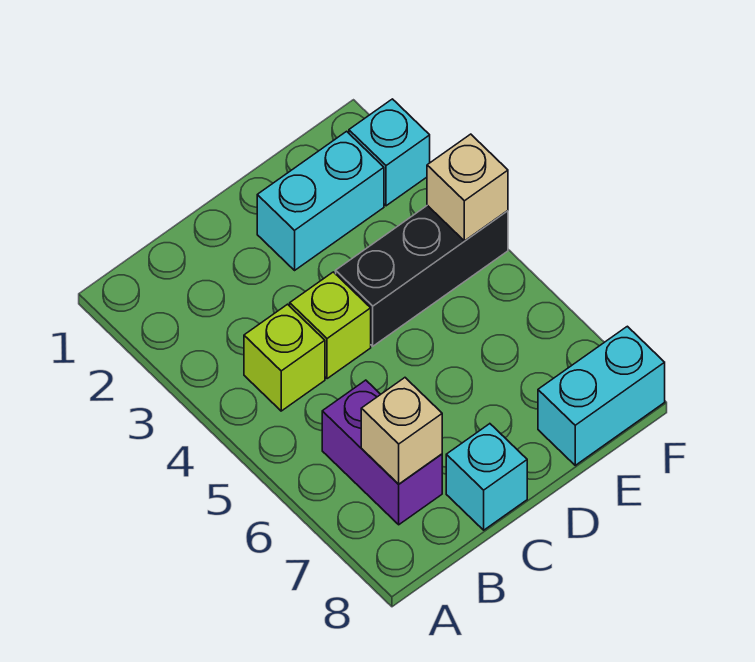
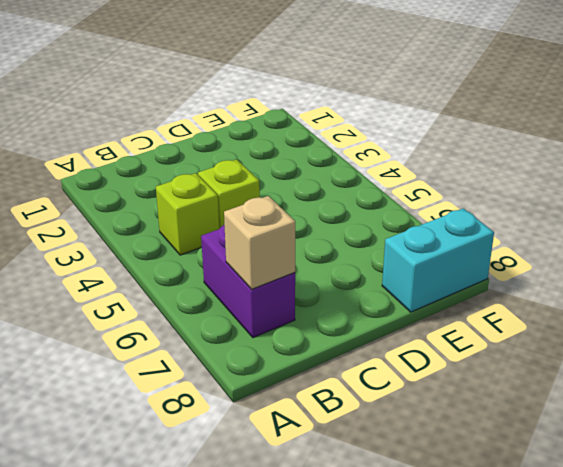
none -> cyan brick C8 level 1
none -> cyan brick D2:E2 level 1

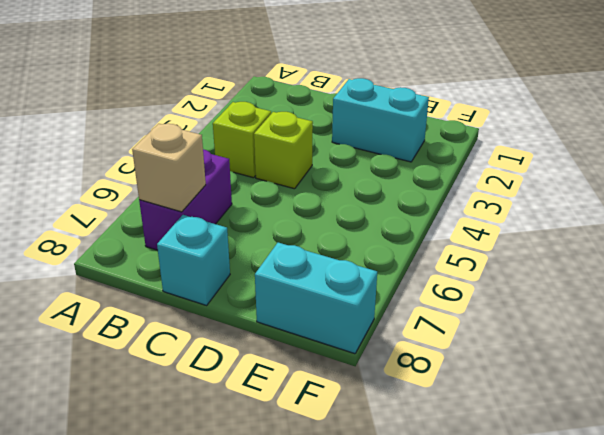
none -> black brick D4:F4 level 1
none -> cyan brick F2 level 1

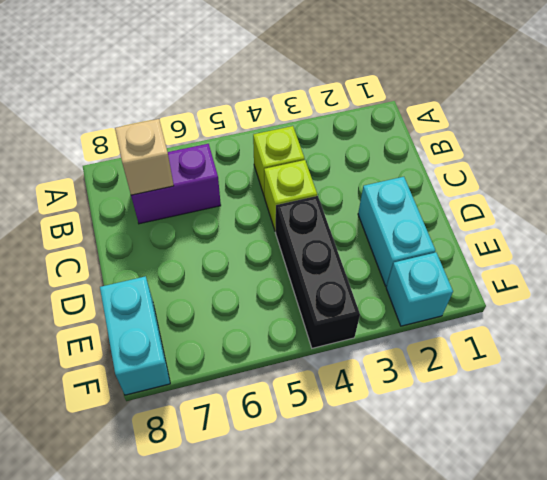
none -> cyan brick C8 level 1
none -> tan brick F4 level 2

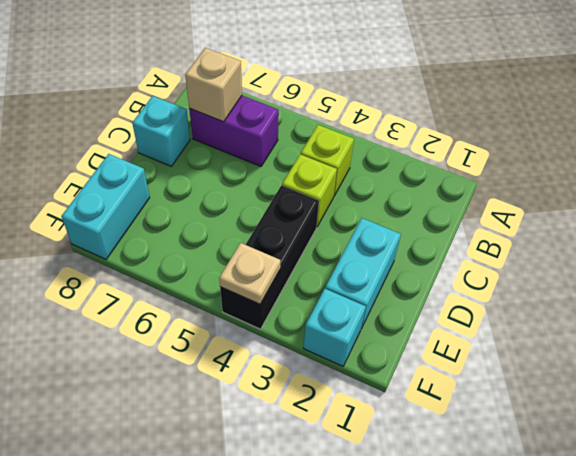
tan plate F4 level 2 -> tan brick F4 level 2

